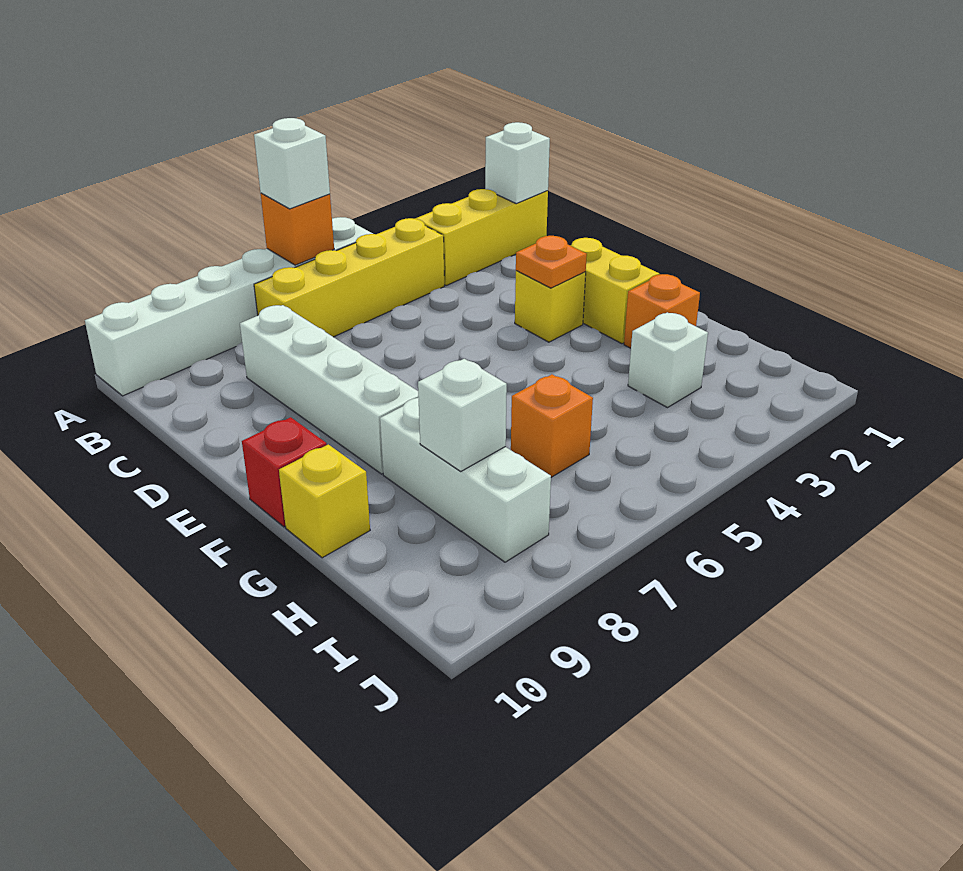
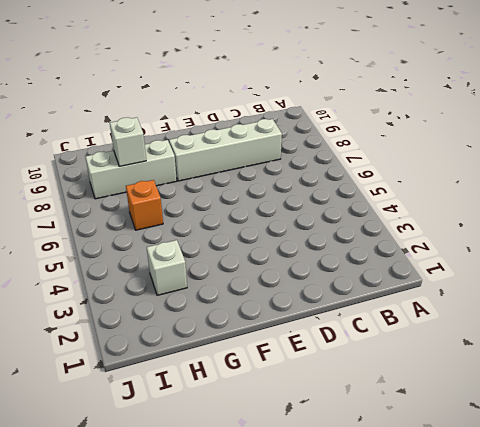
none -> white brick A5:A10 level 1
none -> yellow brick B1:B3 level 1
none -> yellow brick B4:B7 level 1

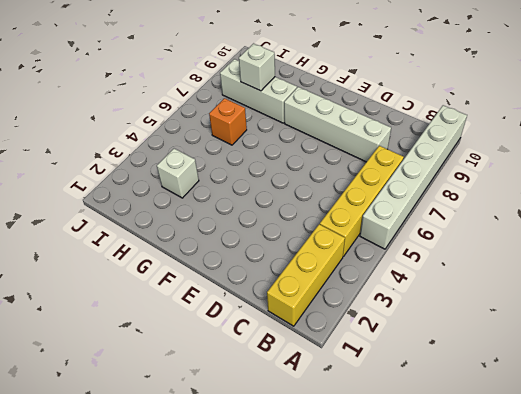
none -> yellow brick E2:F2 level 1
none -> yellow brick E3 level 1
none -> red brick F10 level 1

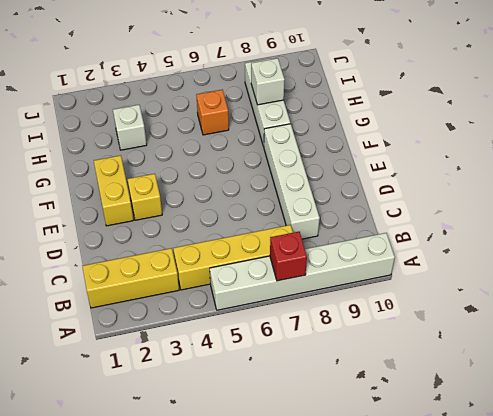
red brick A7 level 2 -> red brick F10 level 1
none -> orange brick G2 level 1
none -> yellow brick G10 level 1
none -> orange brick A6 level 2

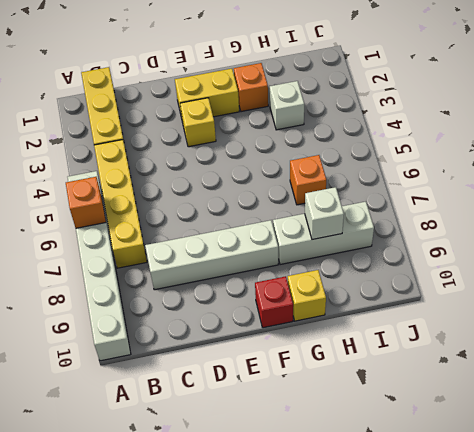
none -> white brick B1 level 2
none -> orange plate E3 level 2
none -> white brick A6 level 3

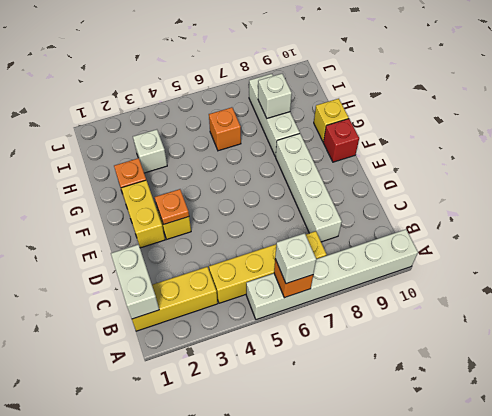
white brick B1:C1 level 2 -> white brick B1 level 2

